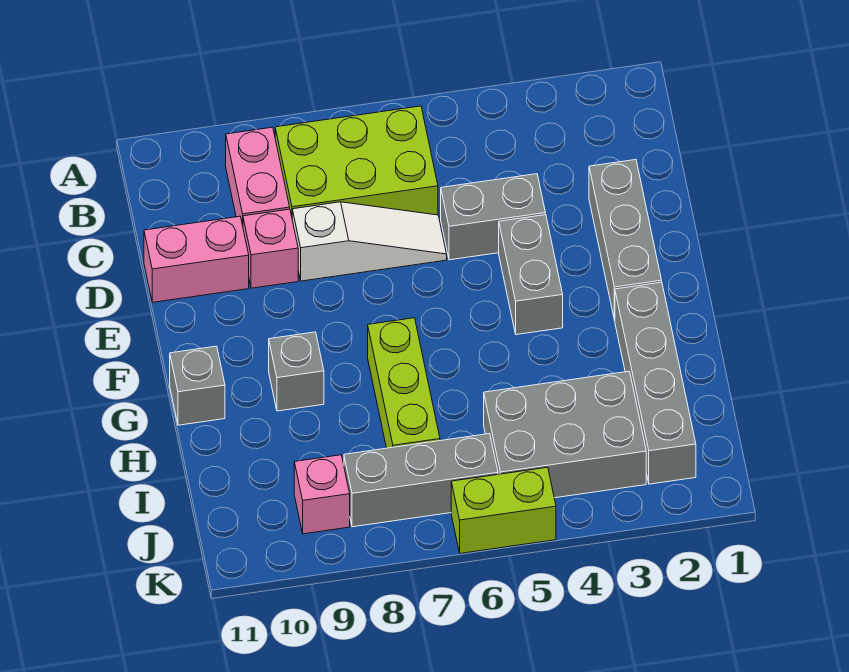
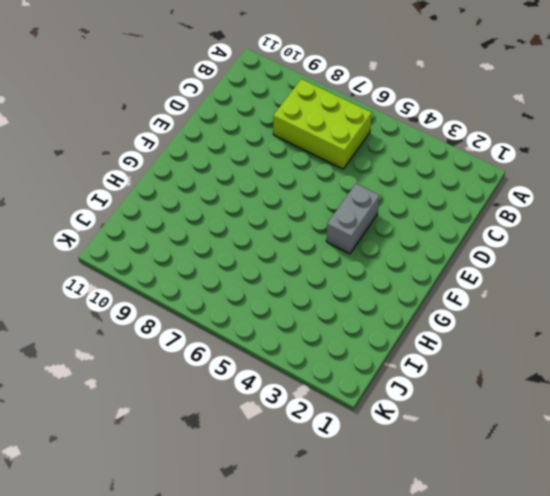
none -> pink brick B9:C9 level 1
none -> grey brick D2:F2 level 1
none -> grey brick D4:D5 level 1

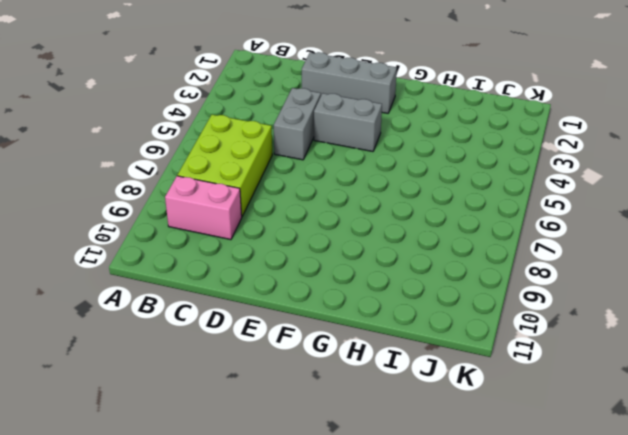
none -> white slope D6:D8 level 1 top 8
none -> pink brick D9 level 1
none -> pink brick D10:D11 level 1

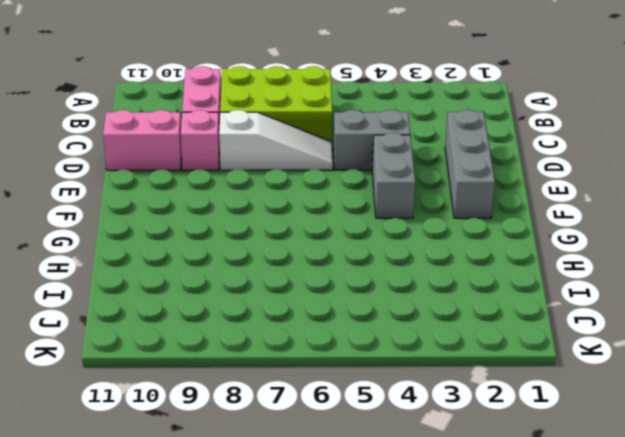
none -> grey brick G2:J2 level 1
none -> lime brick G7:I7 level 1
none -> grey brick G9 level 1

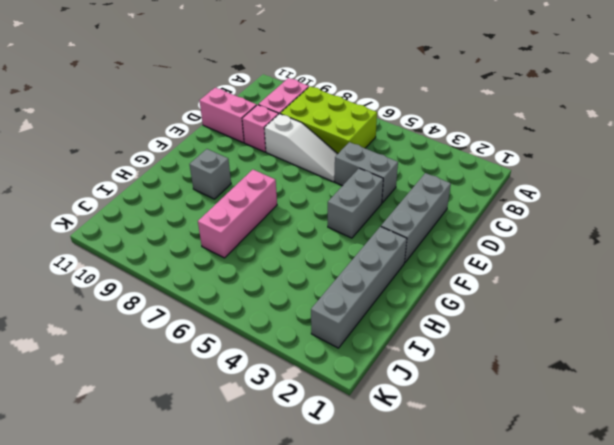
pink brick G7:I7 level 1 -> lime brick G7:I7 level 1
none -> grey brick G11 level 1
none -> grey brick I3:J5 level 1
none -> grey brick J6:J8 level 1

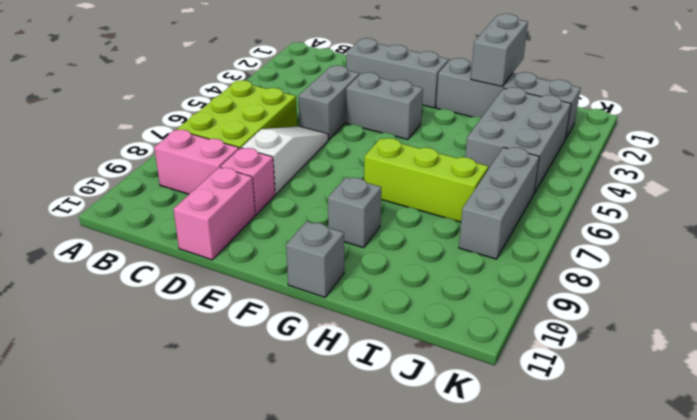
grey brick H1:H2 level 2 -> none
none -> pink brick J9 level 1
none -> lime brick K5:K6 level 1

